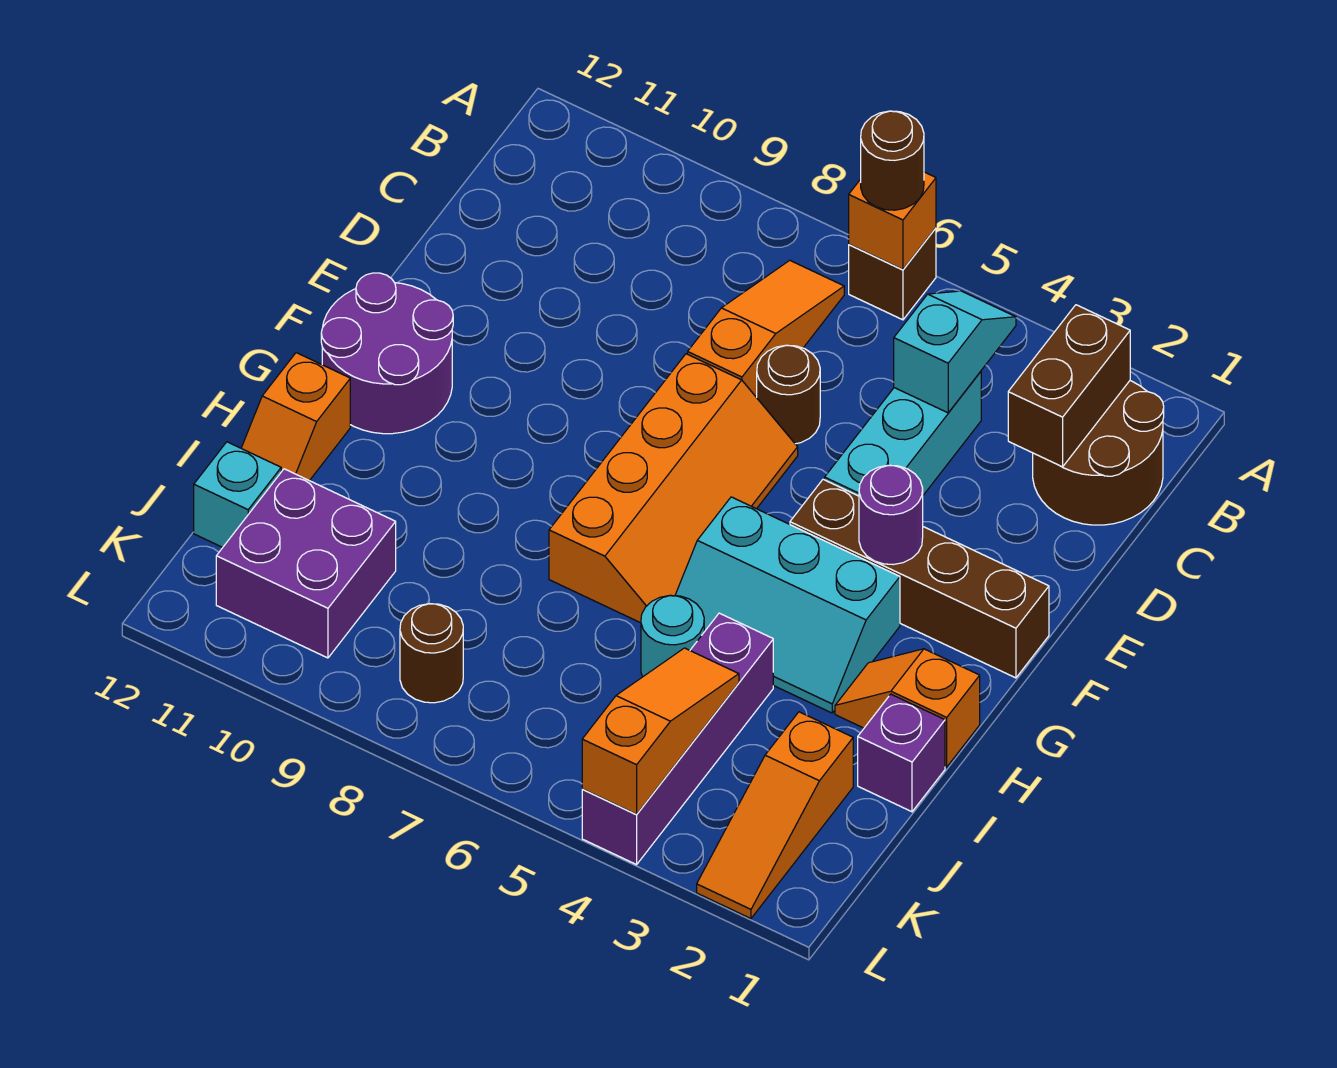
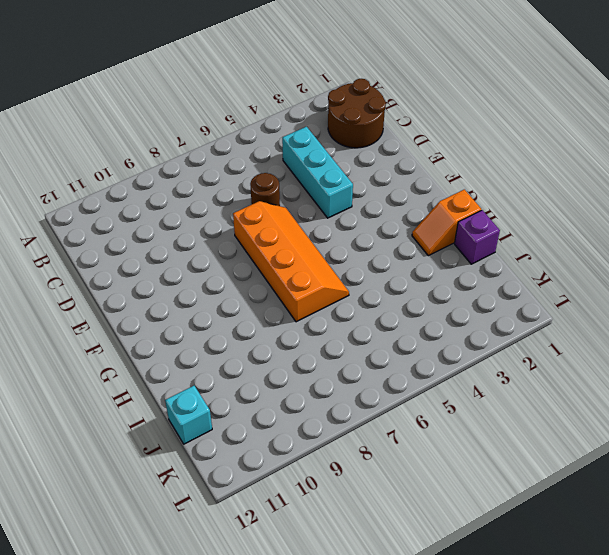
none -> brown brick A6 level 1
none -> orange slope B7:D7 level 1 top D
none -> brown brick F1:F4 level 1

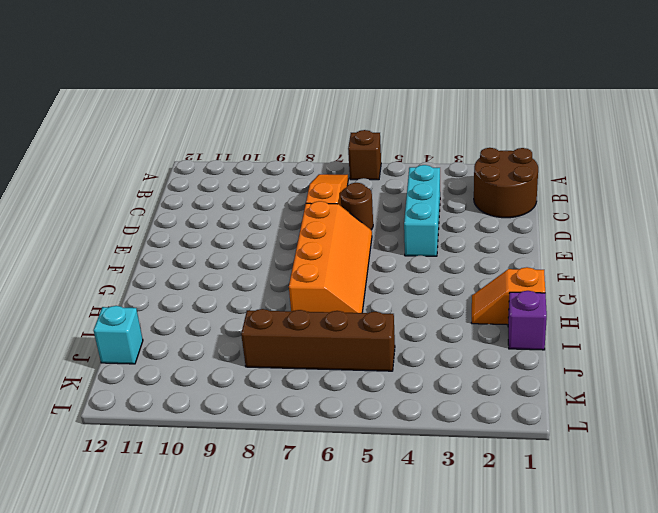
brown brick J5:J8 level 1 -> brown brick F1:F4 level 1
none -> purple round brick F11:G12 level 1
none -> cyan slope G3:H5 level 1 top G
none -> orange slope H12:I12 level 1 top H

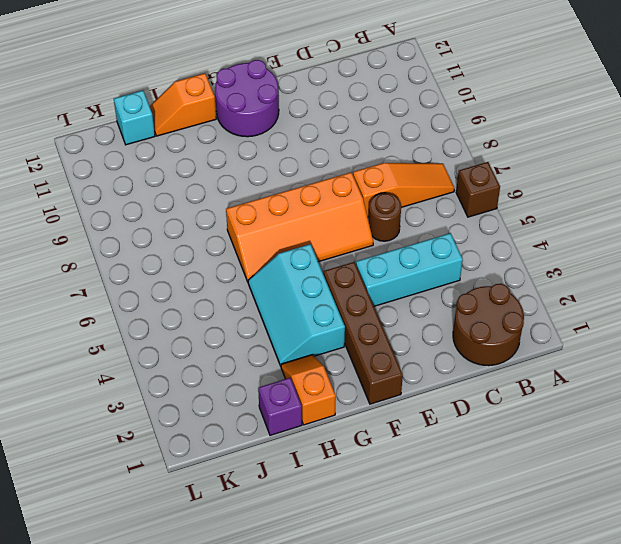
none -> purple brick I4:L4 level 1
none -> cyan round brick I5 level 1
none -> orange slope J2:L2 level 1 top J

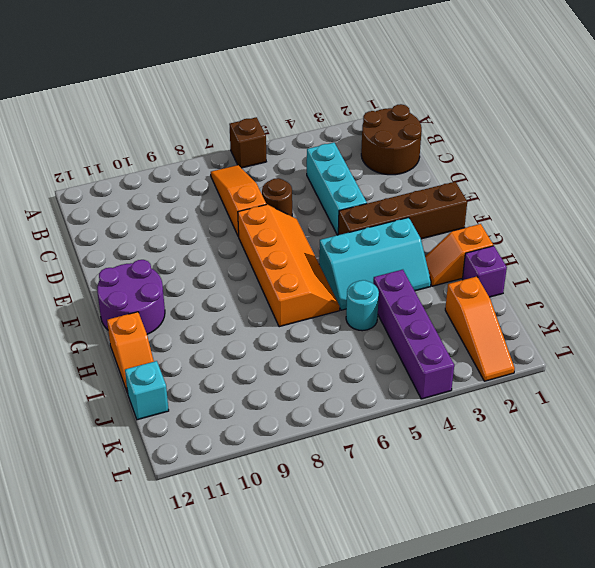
none -> purple brick J10:K11 level 1
none -> brown round brick K8 level 1
none -> orange brick A6 level 2

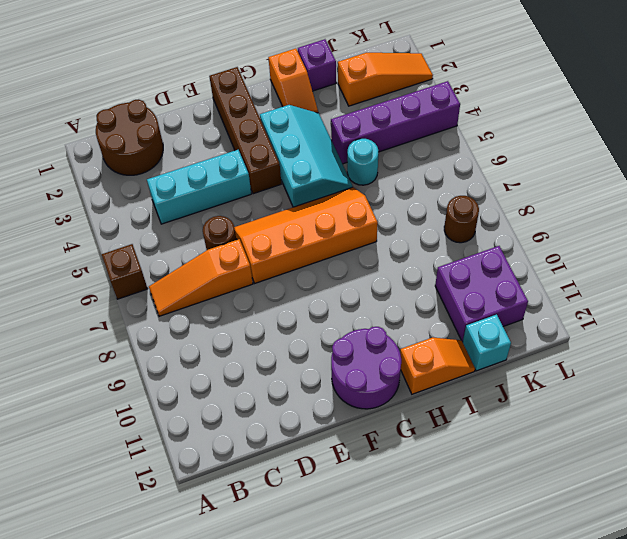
none -> orange brick A6 level 2
none -> brown brick B2:C2 level 2
none -> cyan slope B4:C4 level 2 top C

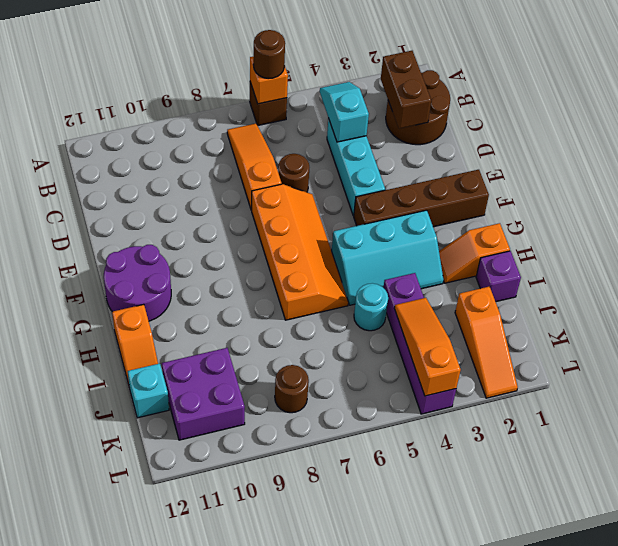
none -> purple round brick F3 level 2

